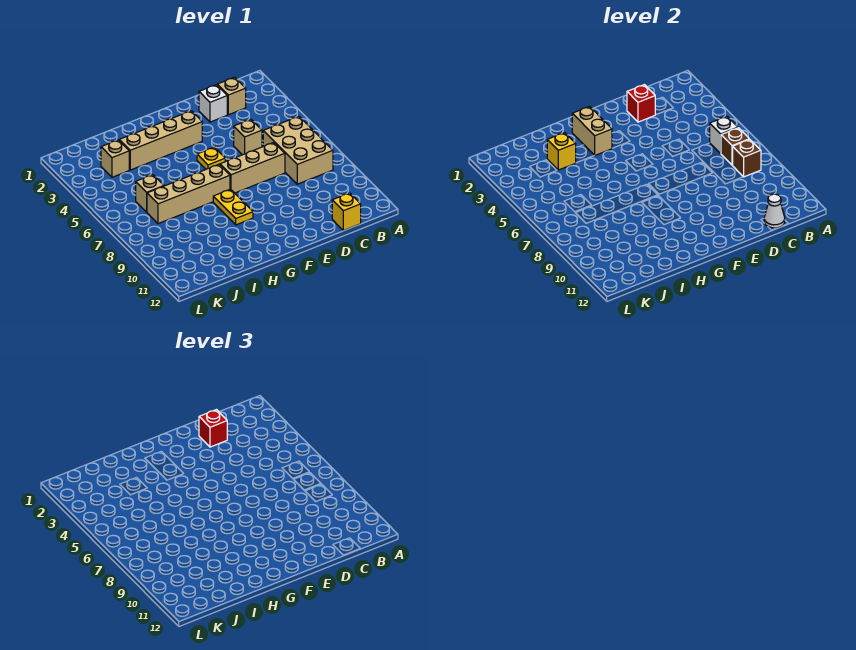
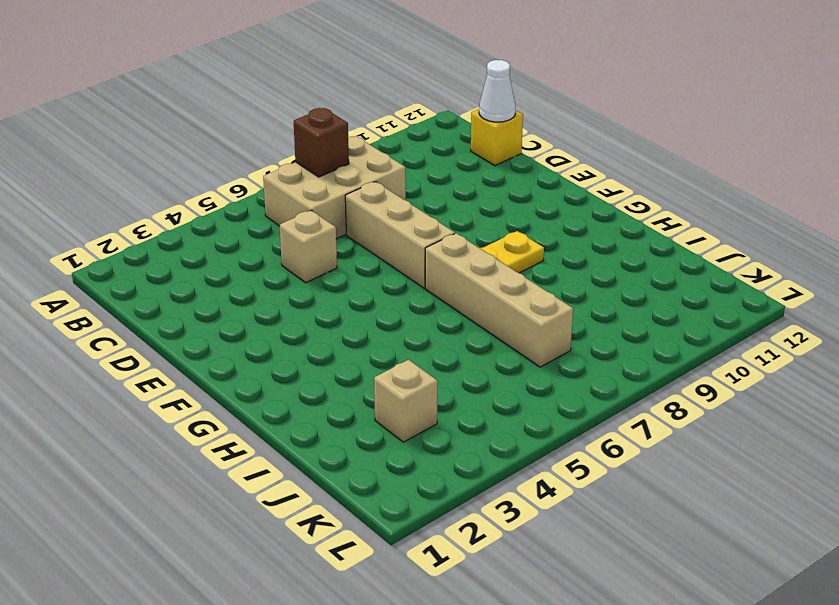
none -> tan brick C2 level 1
none -> white brick D2 level 1
none -> tan brick F3:I3 level 1

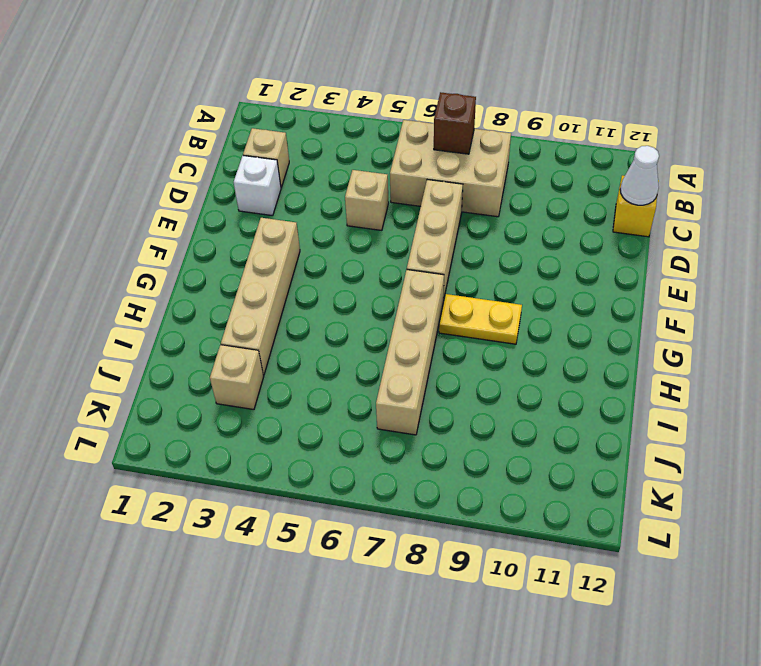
none -> yellow plate F5 level 1
none -> tan brick J6 level 1
none -> white brick B6 level 2

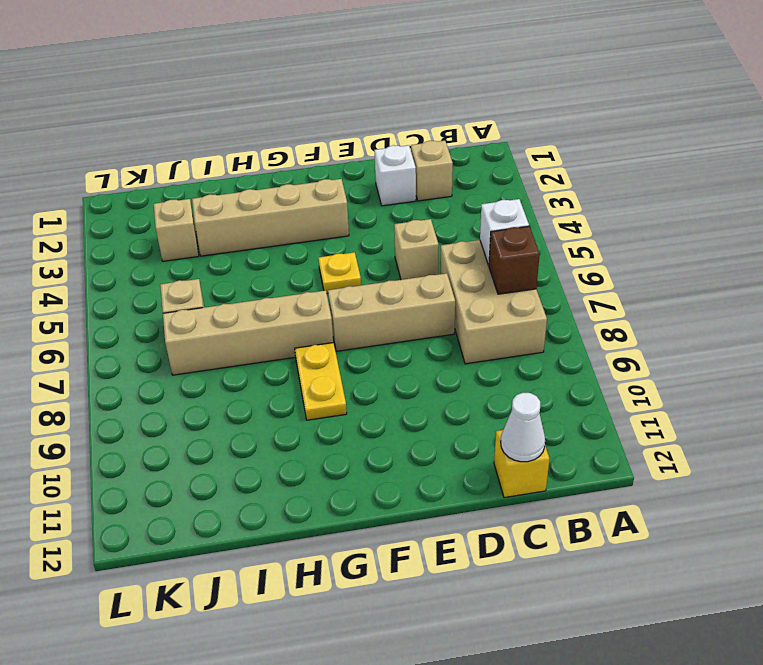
none -> brown brick B8 level 2
none -> red brick D2 level 2
none -> tan brick G2:G3 level 2

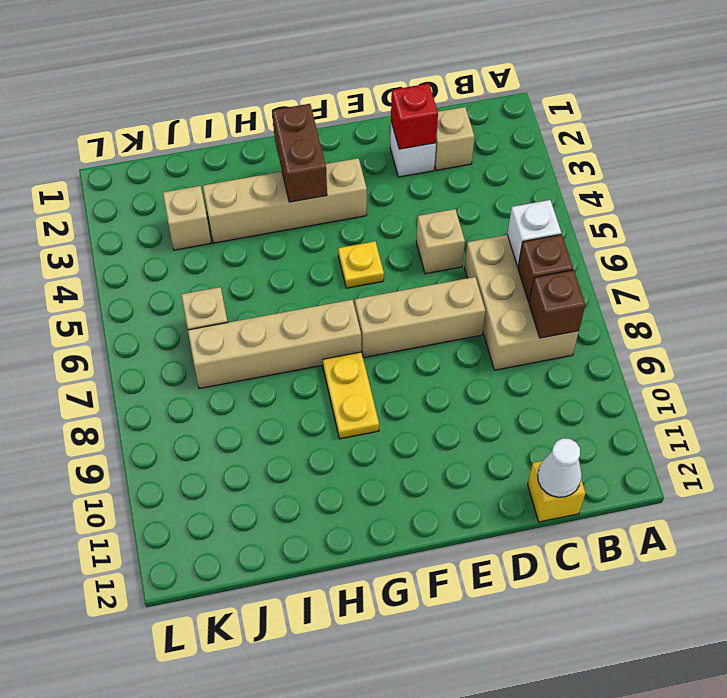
brown brick G2:G3 level 2 -> tan brick G2:G3 level 2
none -> yellow brick I3 level 2
none -> red brick D2 level 3

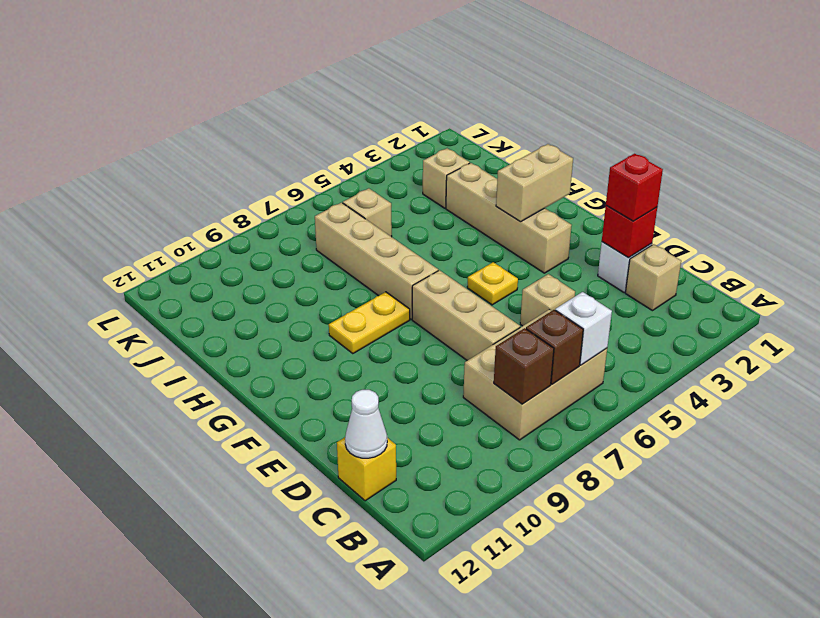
none -> yellow brick I3 level 2

